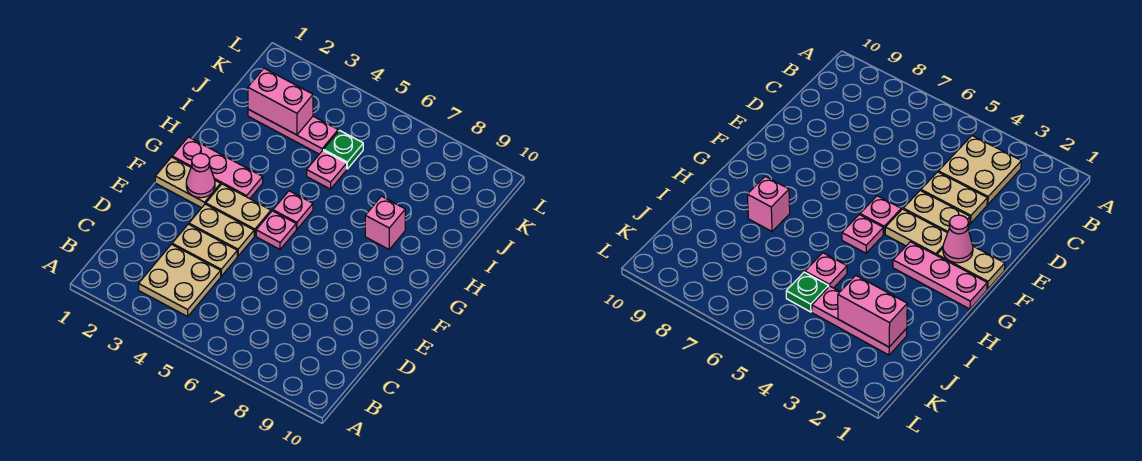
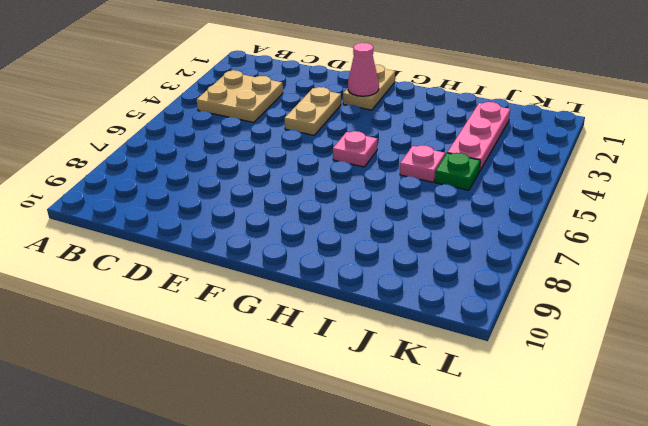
none -> tan plate D3:D4 level 1
none -> tan plate F3:F4 level 1
none -> pink plate F5 level 1

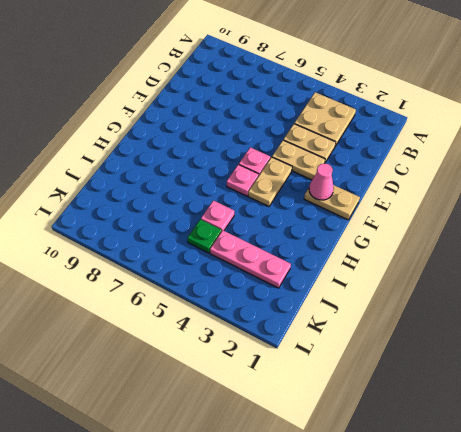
tan plate F4:G4 level 1 -> tan plate F3:F4 level 1
none -> pink plate G1:G3 level 1
none -> pink brick H8 level 1
none -> pink brick J2:J3 level 2

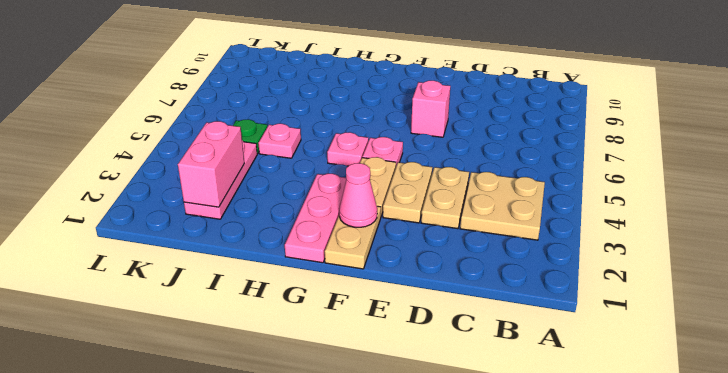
pink brick E7 level 1 -> pink brick H8 level 1

